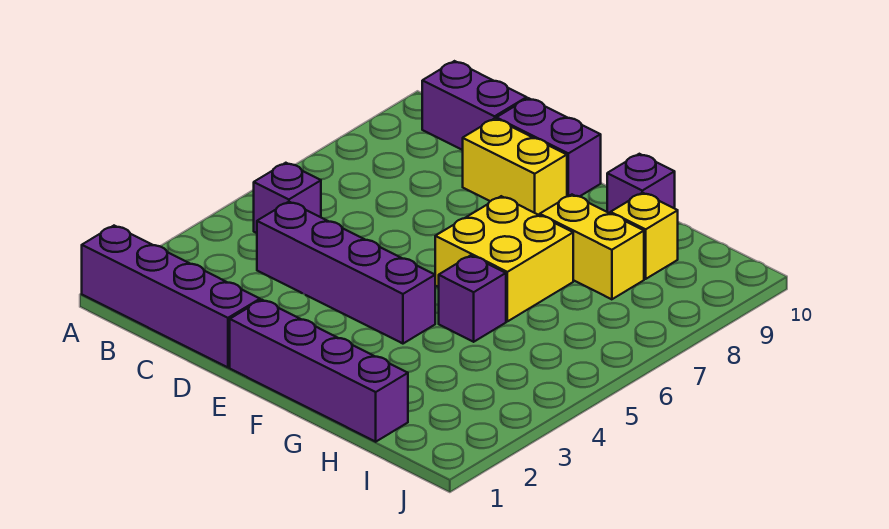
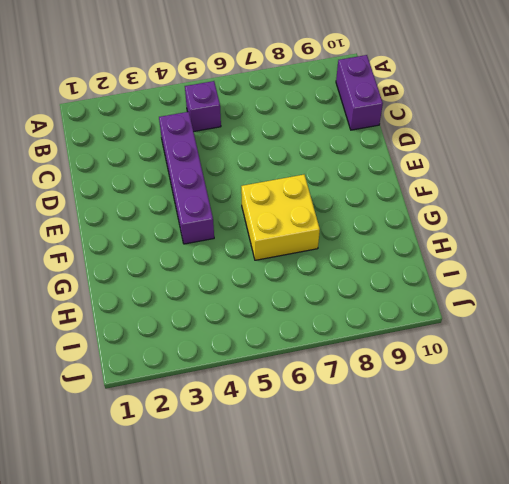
none -> purple brick A1:D1 level 1
none -> yellow brick D9:E9 level 1
none -> purple brick D10:E10 level 1

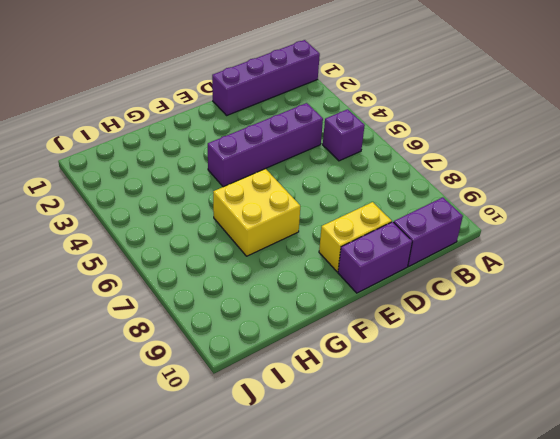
none -> purple brick E1:H1 level 1
none -> purple brick G5 level 1
none -> yellow brick G8:H8 level 1

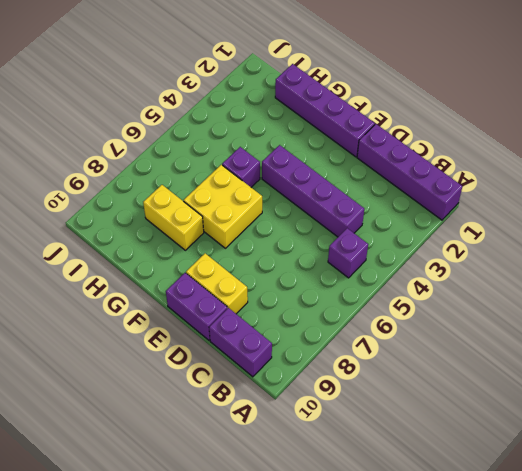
none -> purple brick G10 level 1
none -> yellow brick H9 level 1

